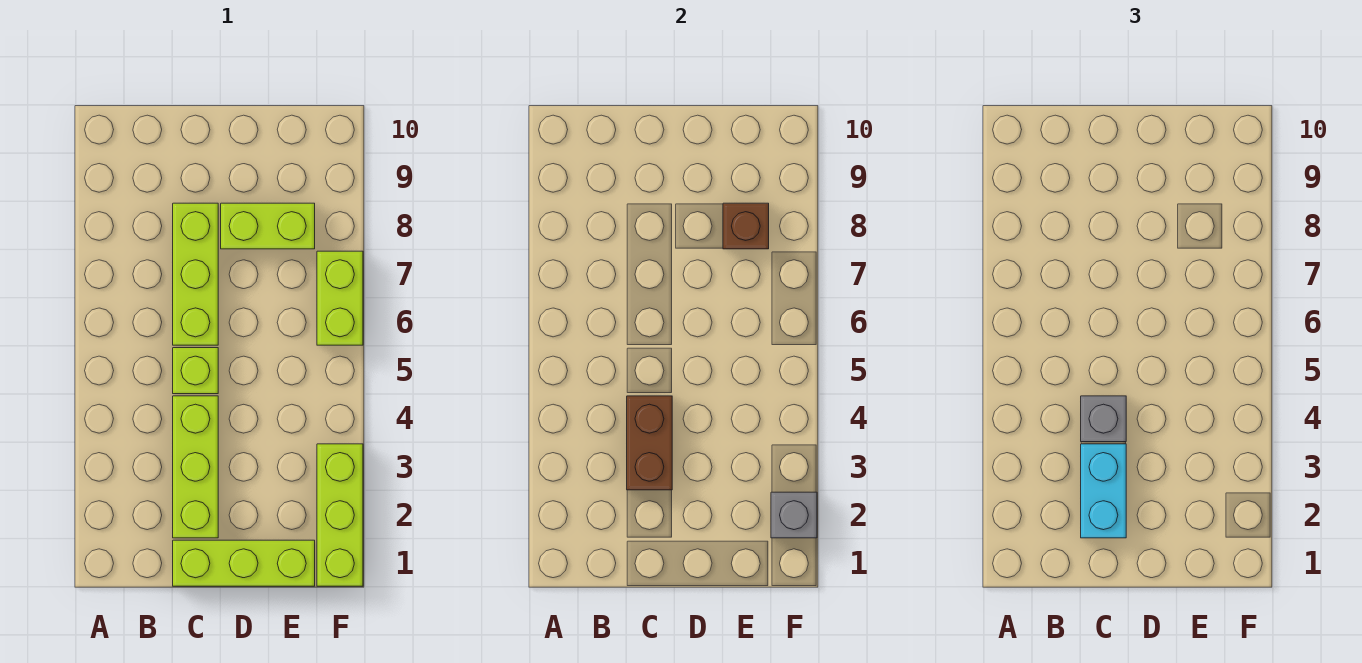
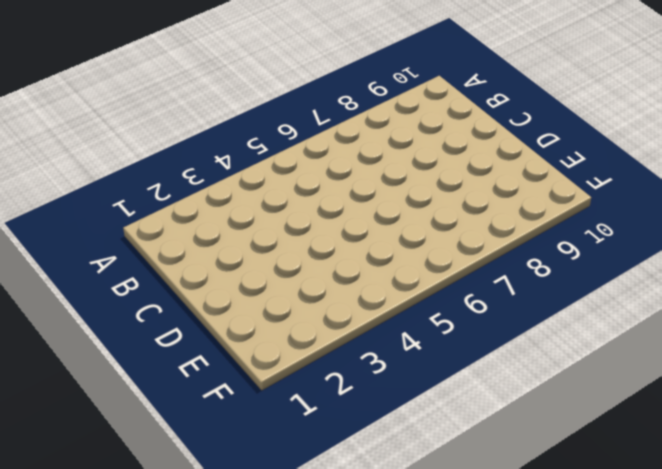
none -> lime brick C1:E1 level 1
none -> lime brick C2:C4 level 1
none -> lime brick C5 level 1

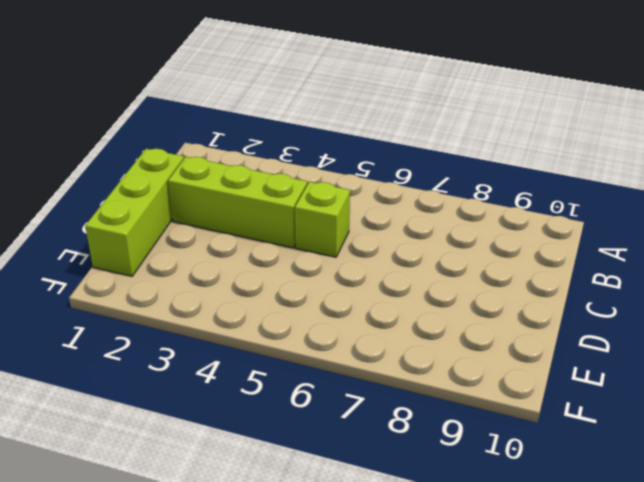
none -> lime brick C6:C8 level 1
none -> lime brick D8:E8 level 1
none -> lime brick F1:F3 level 1

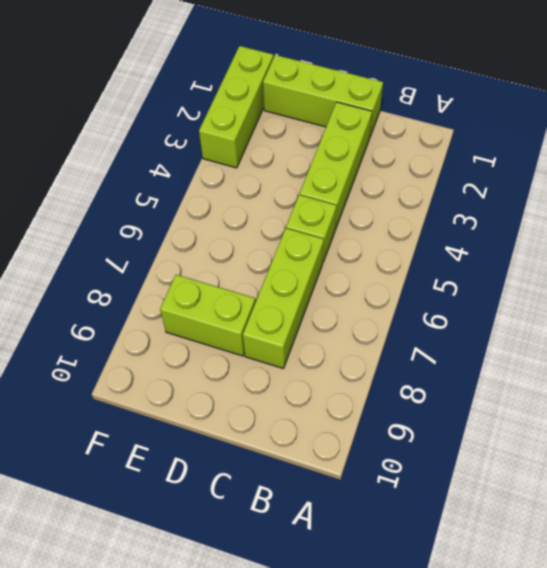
none -> lime brick F6:F7 level 1
none -> brown brick C3:C4 level 2
none -> brown brick E8 level 2

